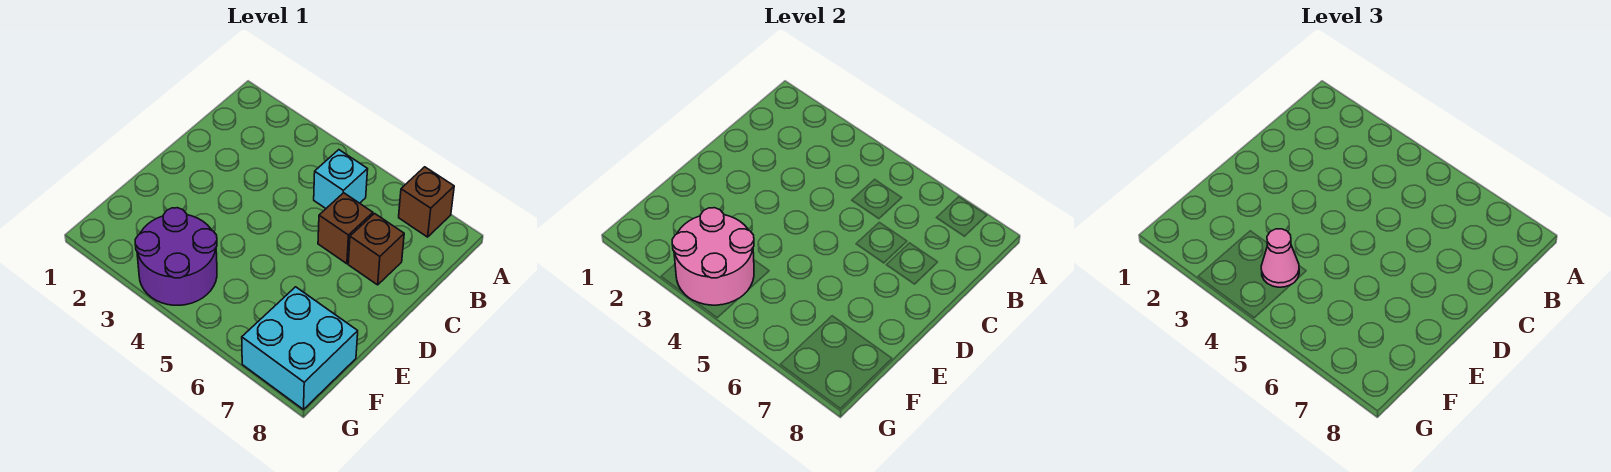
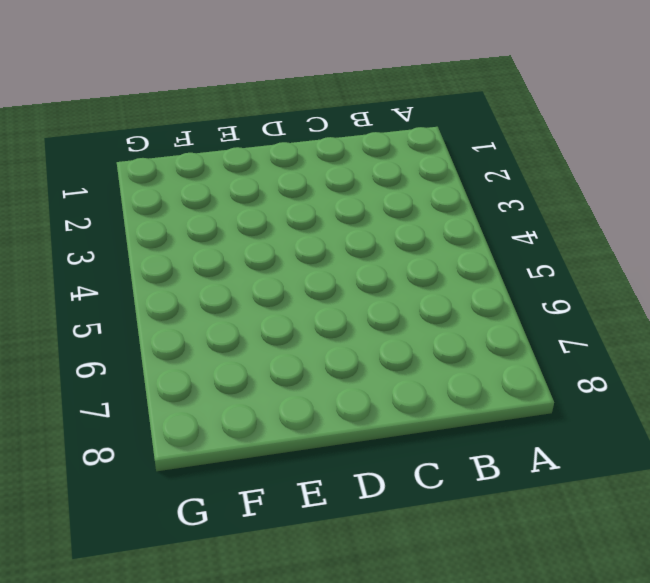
none -> brown brick A7 level 1
none -> cyan brick B5 level 1

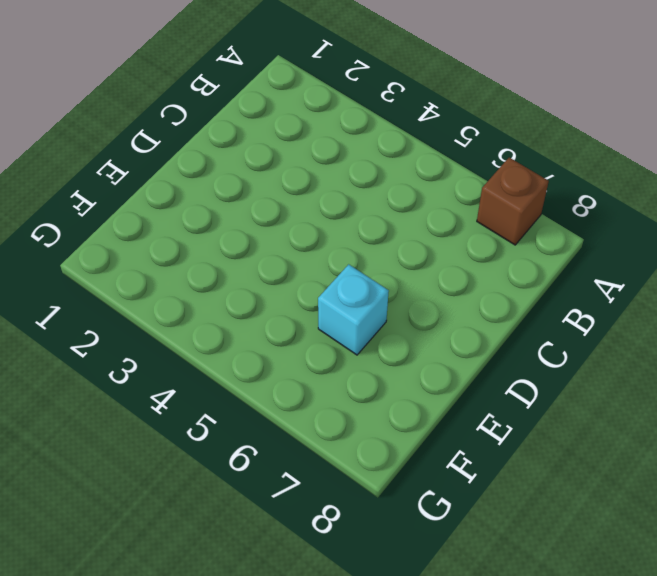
cyan brick E6 level 1 -> cyan brick B5 level 1
none -> brown brick C6 level 1
none -> brown brick C7 level 1

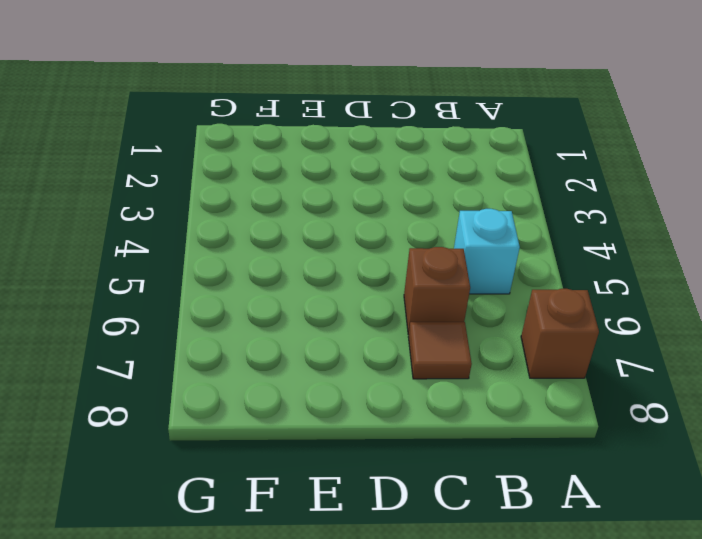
brown tile C7 level 1 -> brown brick C7 level 1
none -> purple round brick F3:G4 level 1
none -> cyan brick F7:G8 level 1

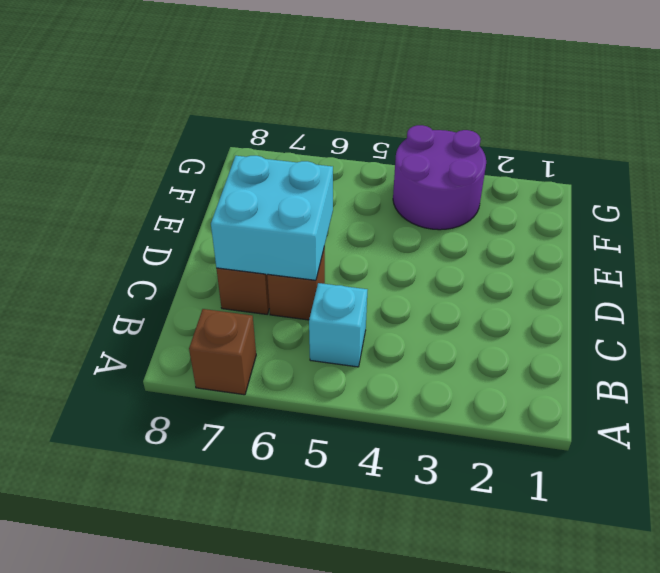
cyan brick C6:D7 level 2 -> cyan brick F7:G8 level 1
none -> pink round brick F3:G4 level 2
none -> pink cone F4 level 3

